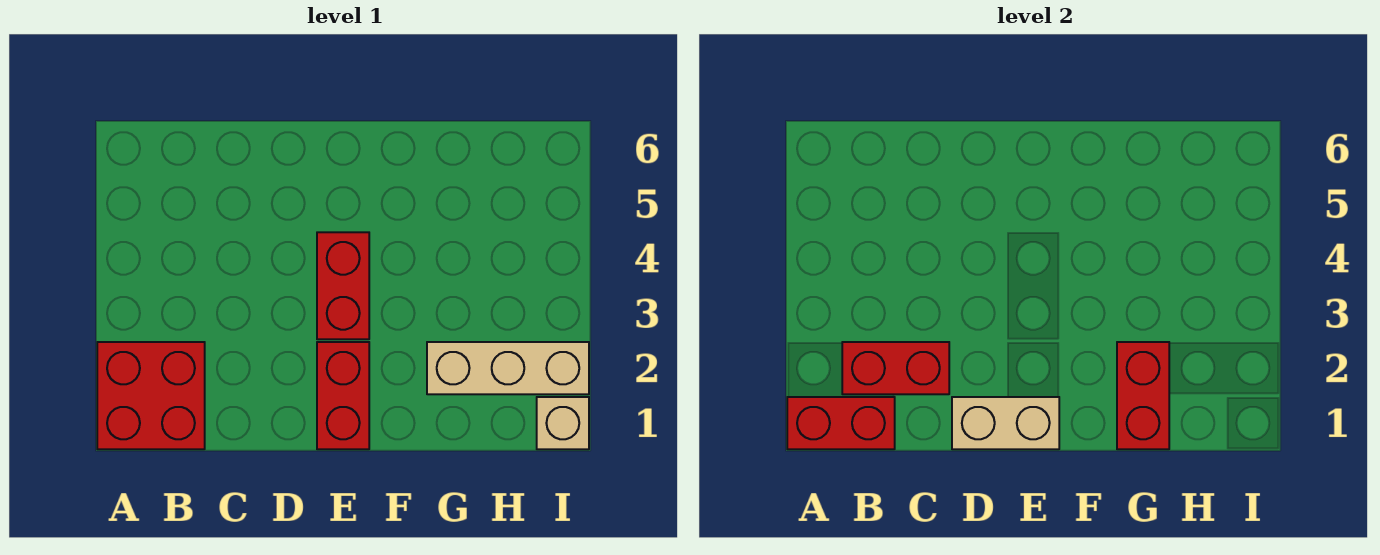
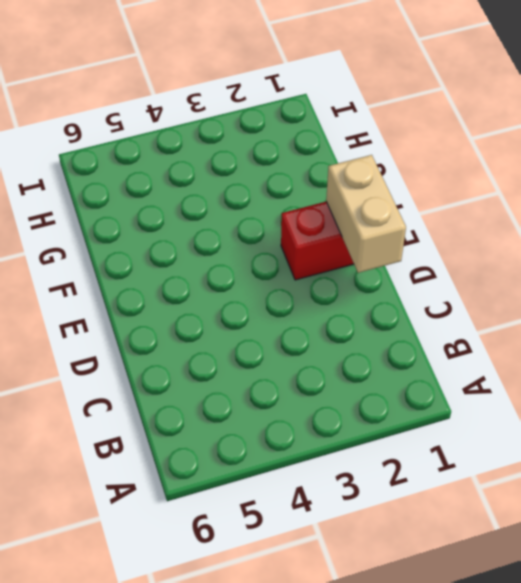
none -> red brick A1:B2 level 1
none -> red brick E3:E4 level 1

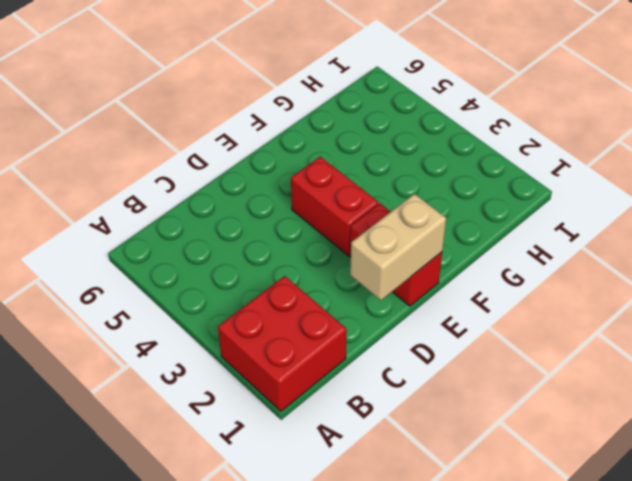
none -> tan brick G2:I2 level 1
none -> tan brick I1 level 1

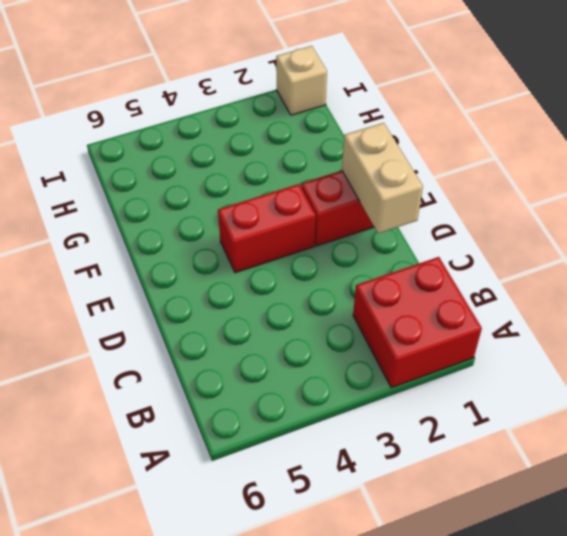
none -> tan brick G2:I2 level 1
none -> red brick A1:B1 level 2

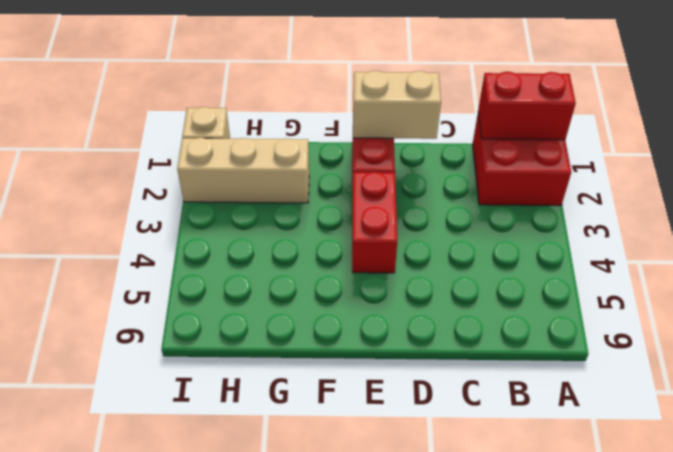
none -> red brick B2:C2 level 2
none -> red brick G1:G2 level 2

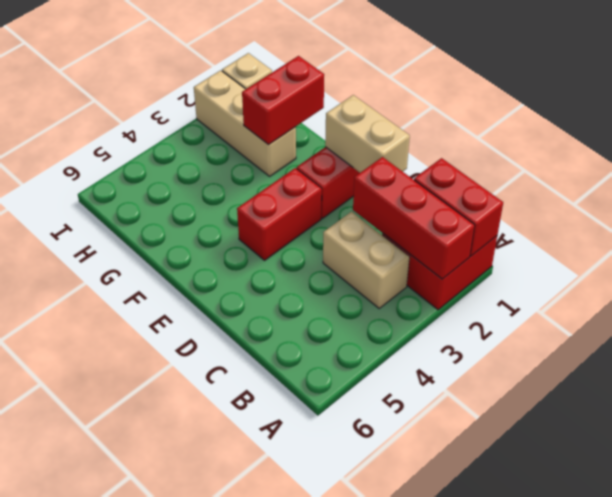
red brick A2:C2 level 2 -> red brick B2:C2 level 2
tan brick B3:C3 level 1 -> none

